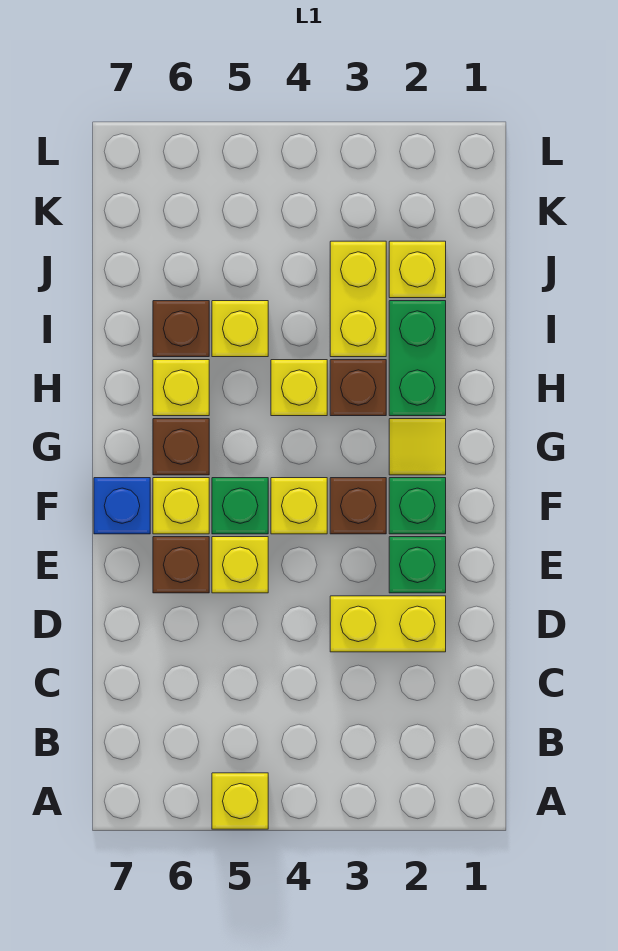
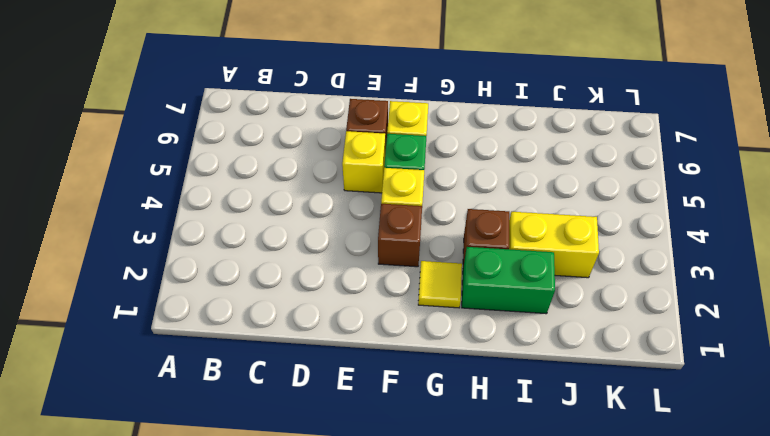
none -> yellow brick A5 level 1
none -> yellow brick D2:D3 level 1
none -> green brick E2 level 1

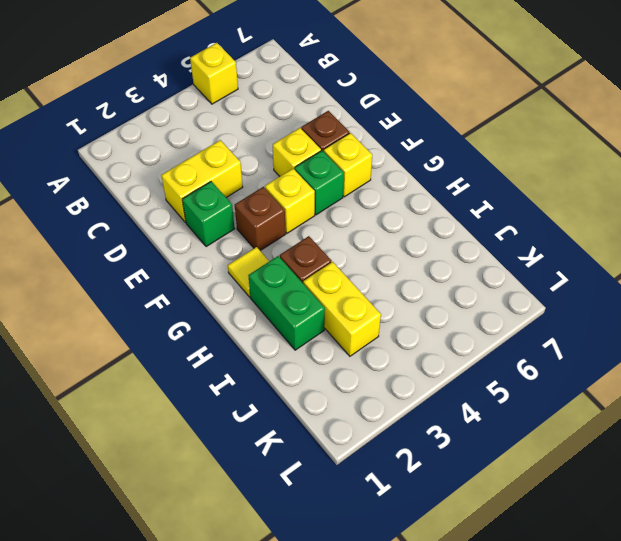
none -> green brick F2 level 1
none -> blue brick F7 level 1
none -> brown brick G6 level 1

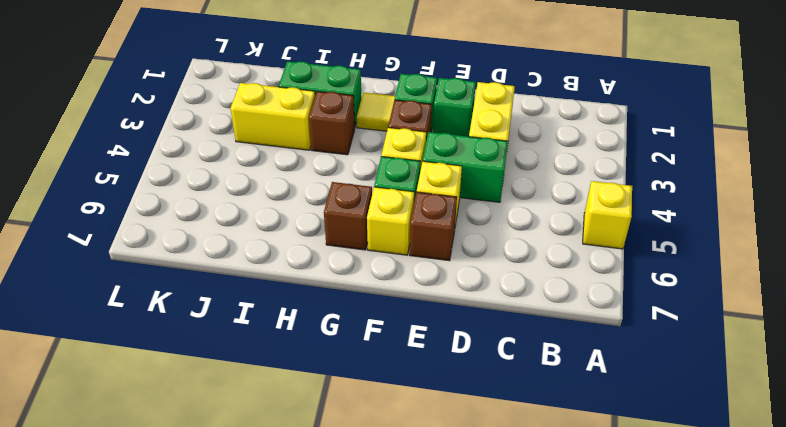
green brick D4:E4 level 1 -> none
none -> blue brick F7 level 1
none -> yellow brick H4 level 1
none -> yellow brick H6 level 1

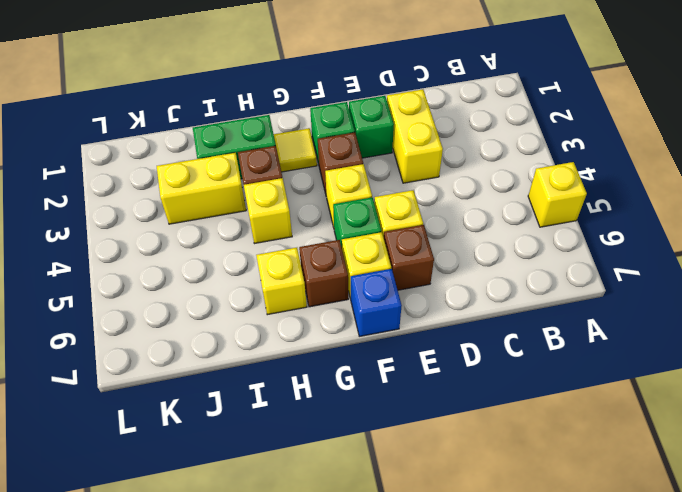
none -> yellow brick I5 level 1
none -> brown brick I6 level 1
none -> yellow brick J2 level 1

